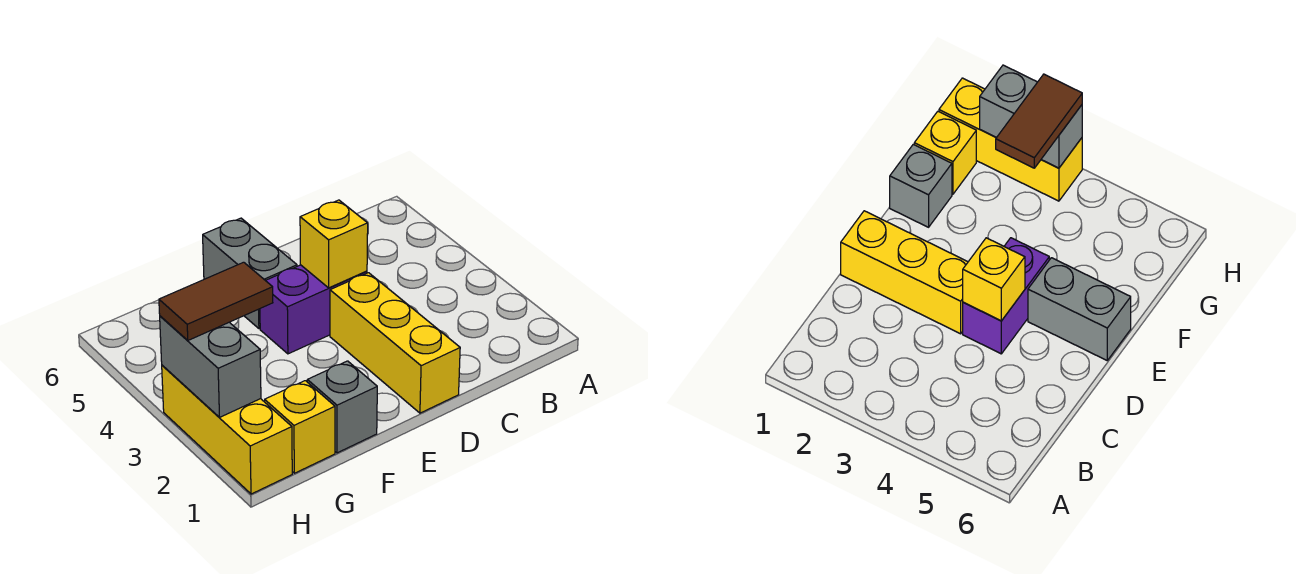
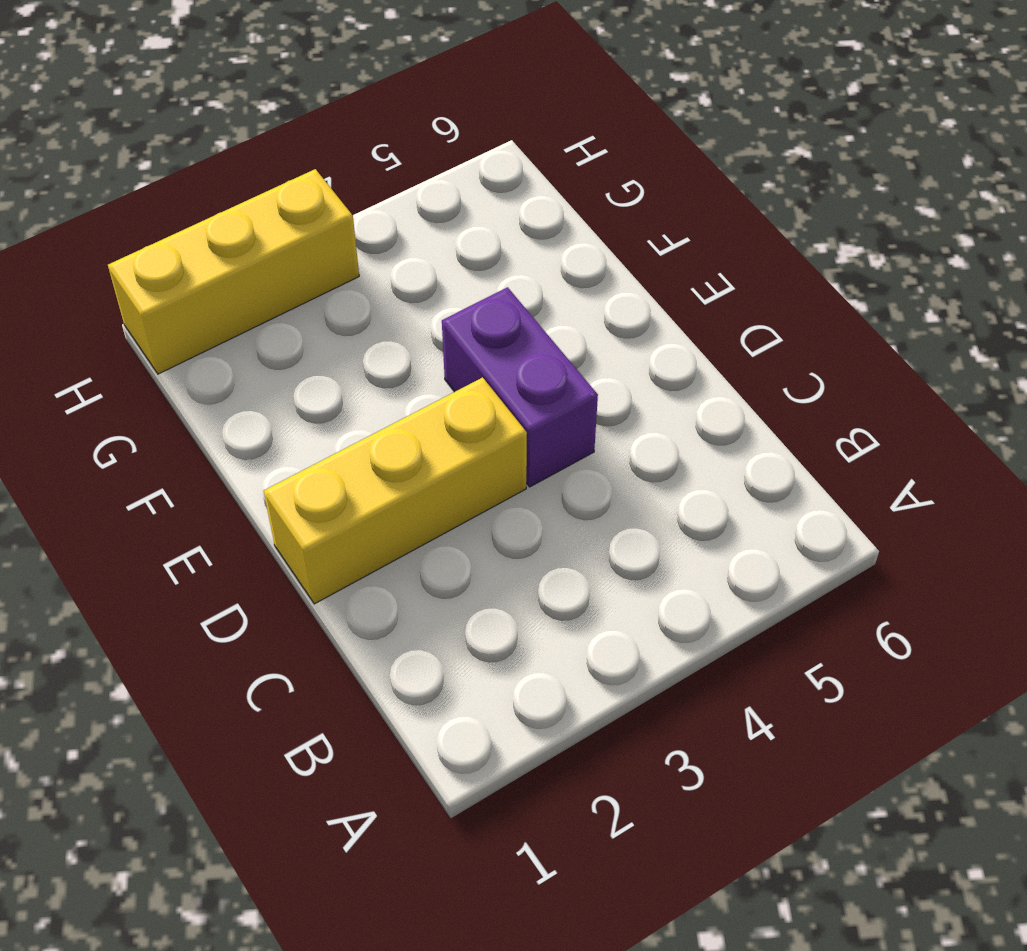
none -> grey brick E5:E6 level 1
none -> grey brick F1 level 1

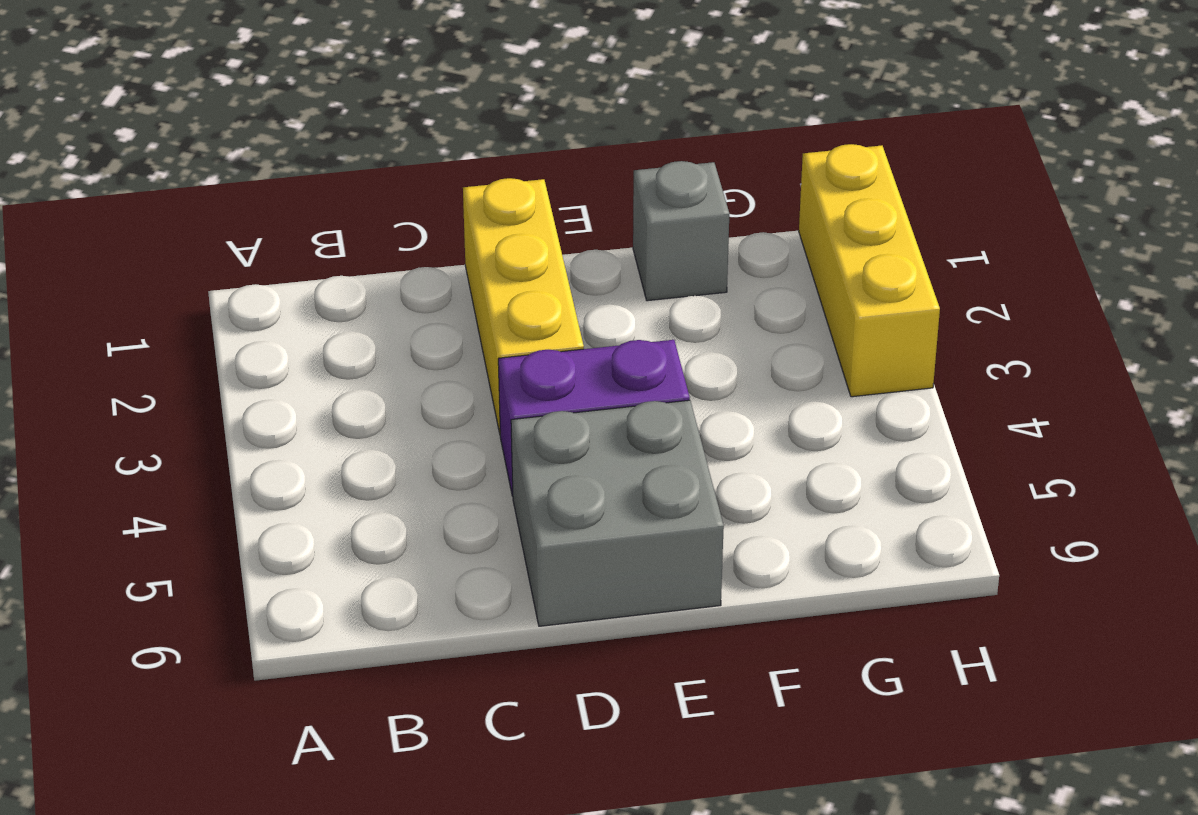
grey brick D5:E6 level 1 -> grey brick E5:E6 level 1
none -> yellow brick G1 level 1
none -> yellow brick D4 level 2

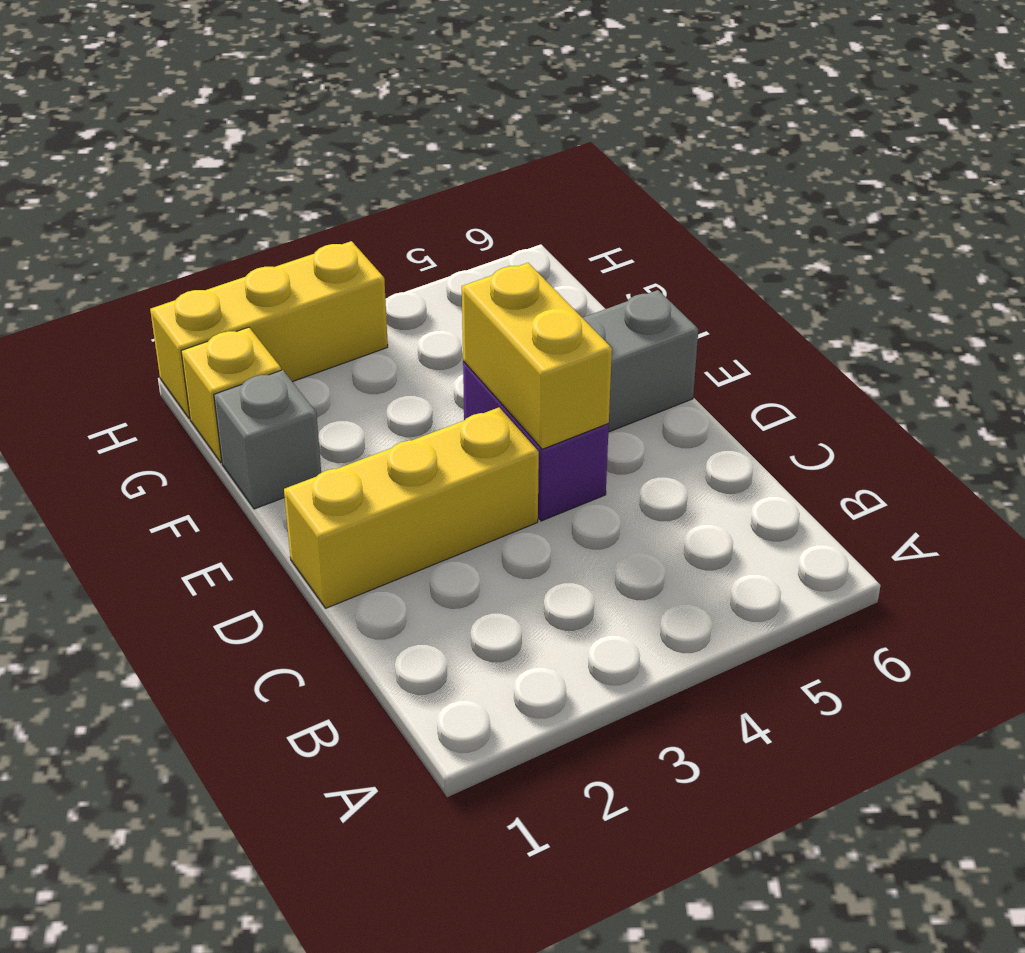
yellow brick D4:E4 level 2 -> yellow brick D4 level 2
none -> grey brick H2:H3 level 2
none -> brown tile G3:H3 level 3

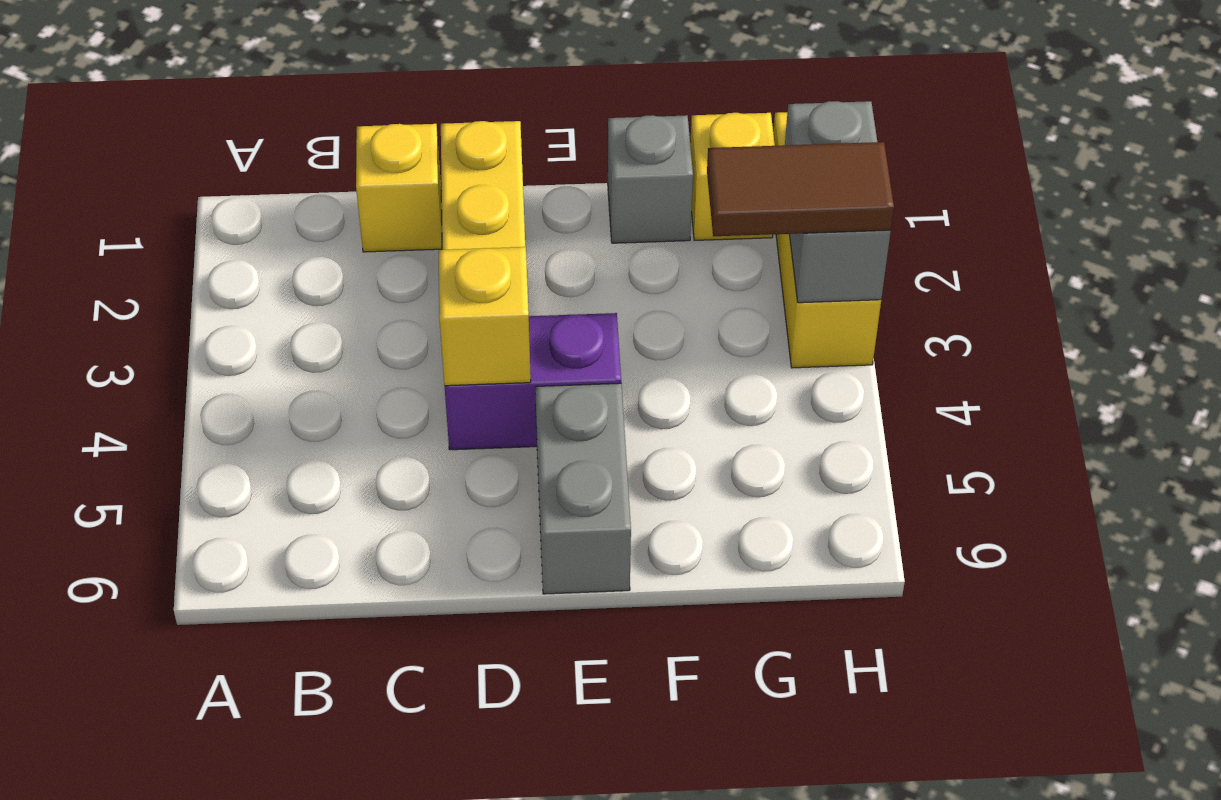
yellow brick C1 level 1 -> none

